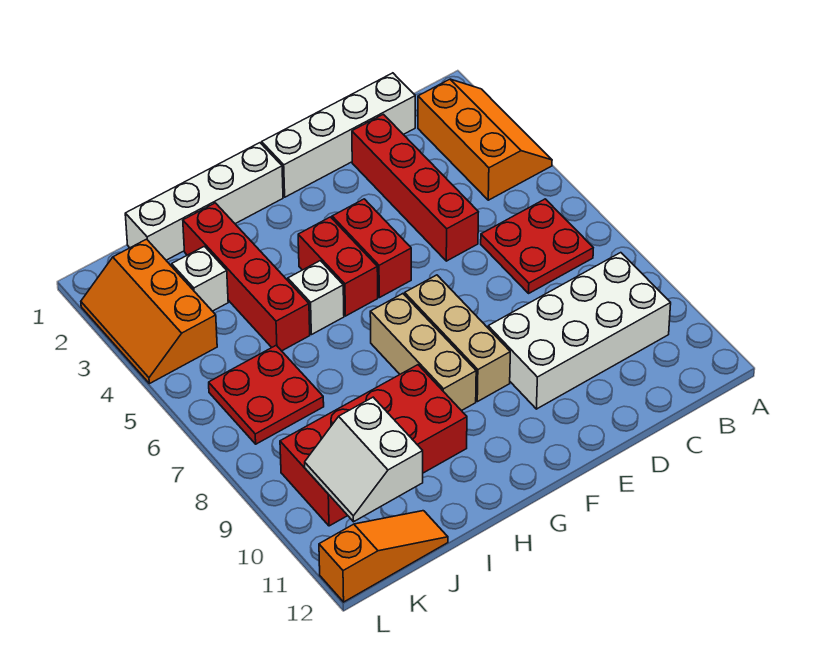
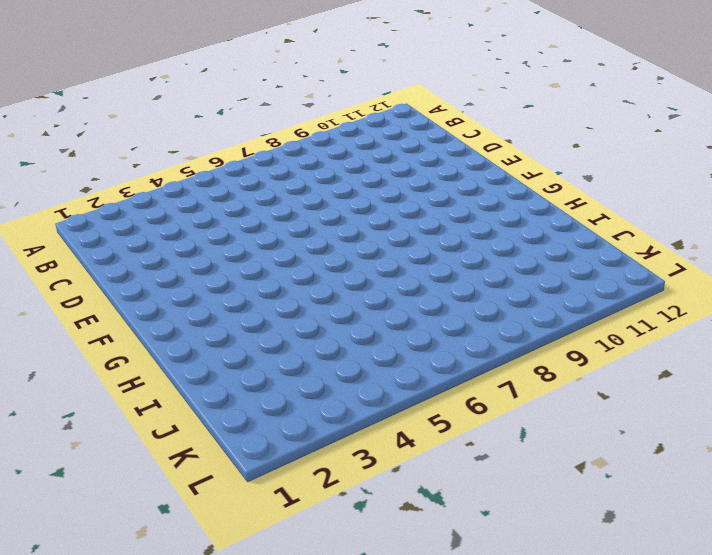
none -> orange slope A2:B4 level 1 top B
none -> red plate B6:C7 level 1
none -> white brick B9:E10 level 1

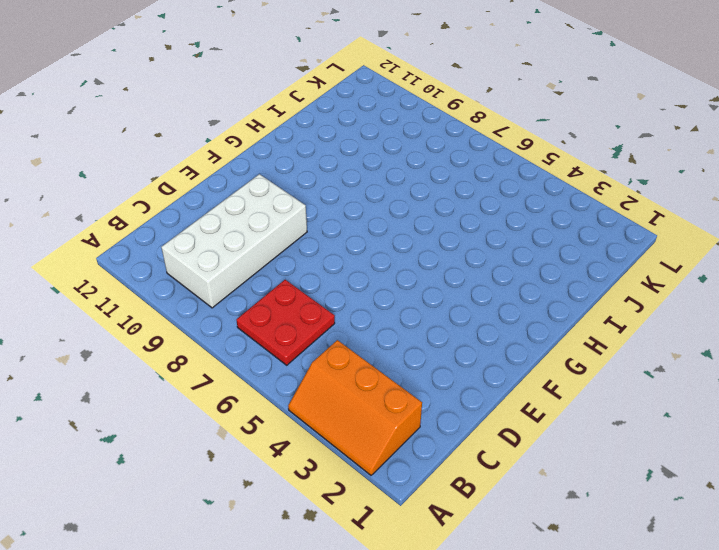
none -> white brick C1:F1 level 1
none -> red brick D2:D5 level 1
none -> red brick F4:F5 level 1

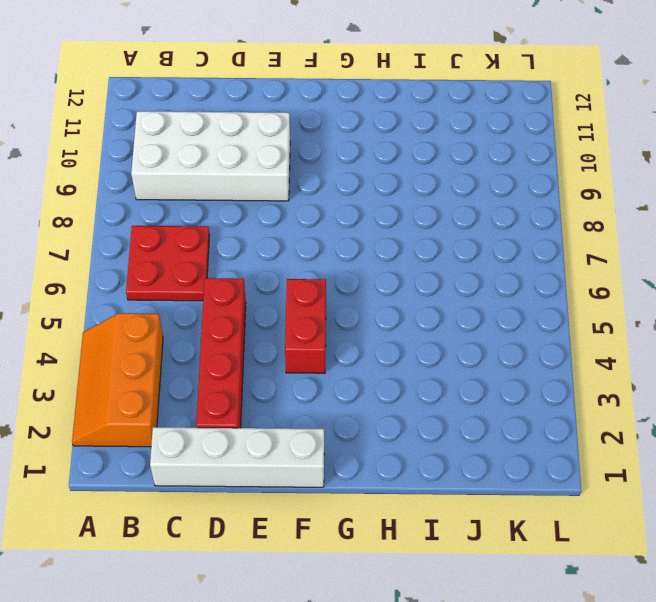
none -> tan brick F7:F9 level 1
none -> white brick G1:J1 level 1
none -> red brick G4:G5 level 1

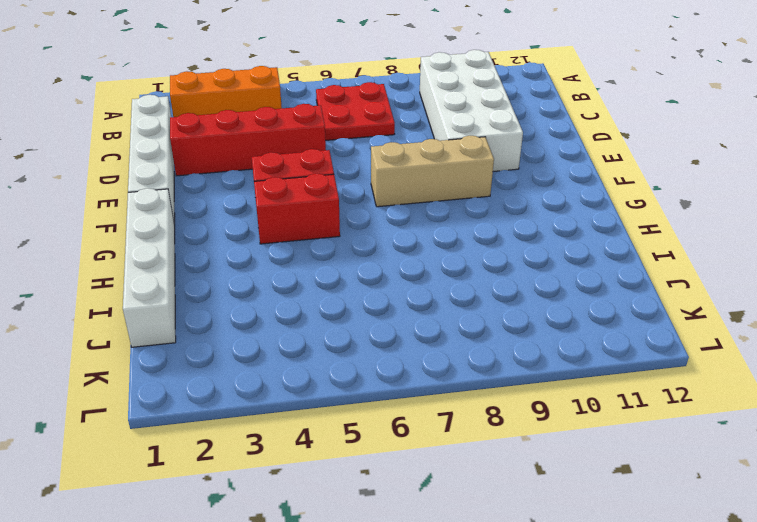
none -> tan brick G7:G9 level 1
none -> white brick H5 level 1
none -> red brick H9:K10 level 1

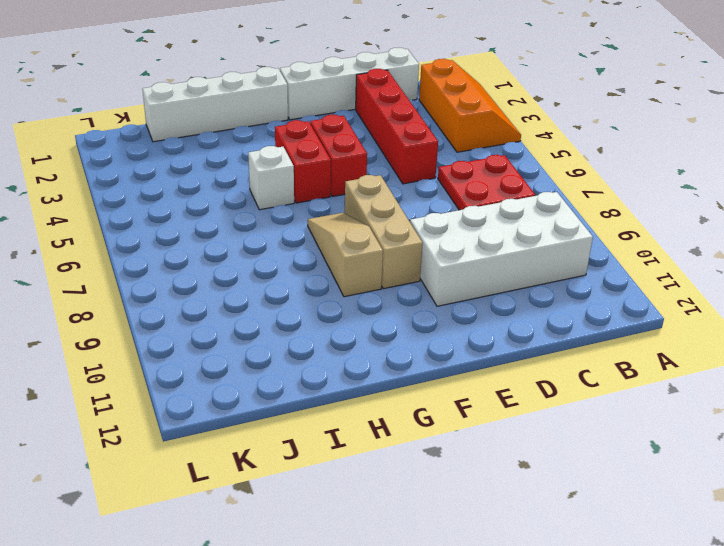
tan slope G7:G9 level 1 top 9 -> tan brick G7:G9 level 1
none -> red brick H9:K10 level 1
none -> red brick I2:I5 level 1
none -> white brick J3 level 1

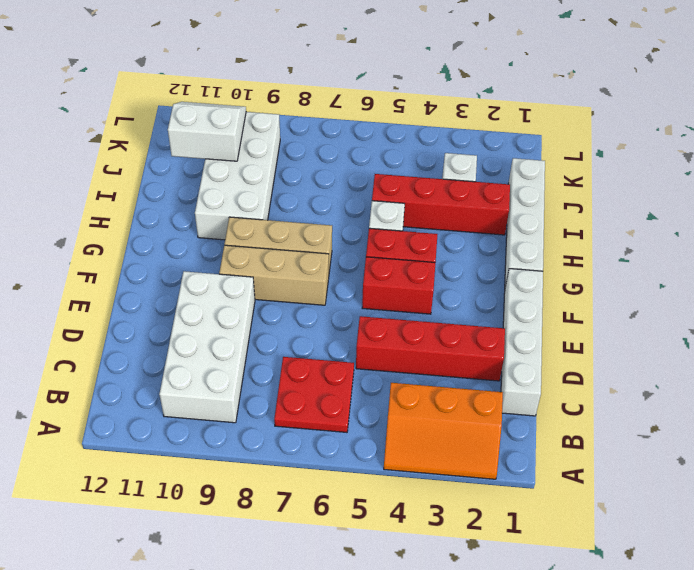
white brick H9:K10 level 1 -> red brick H9:K10 level 1
none -> red plate J6:K7 level 1
none -> orange slope J12:L12 level 1 top L
none -> orange slope K2:L4 level 1 top K

